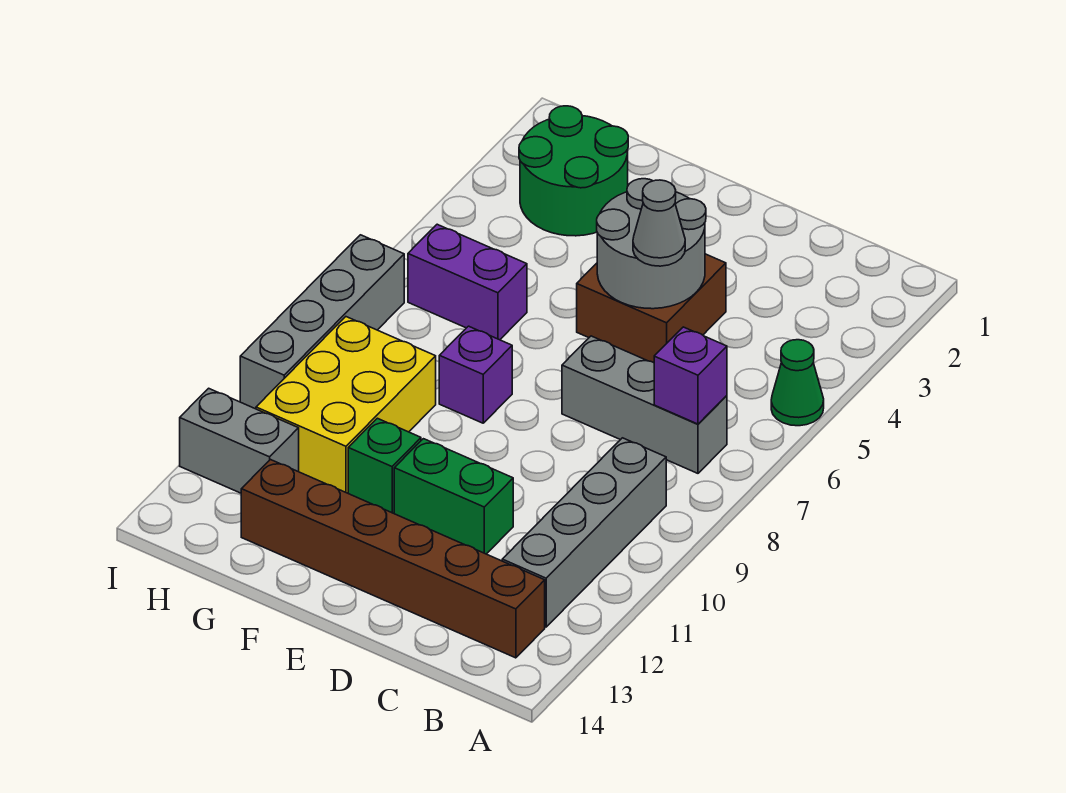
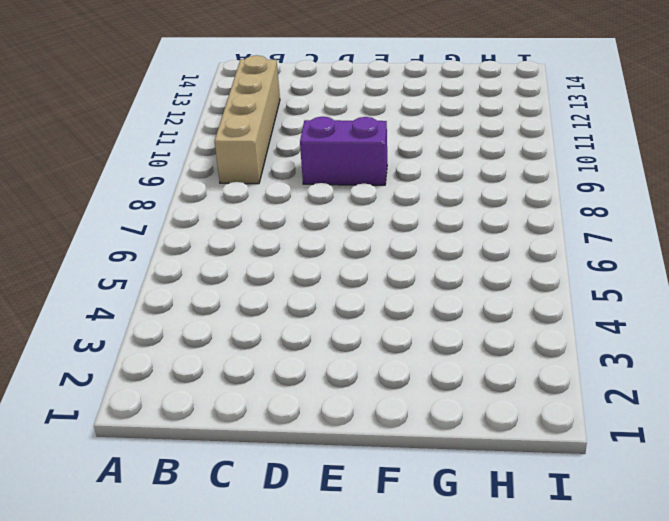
tan brick B9:B12 level 1 -> grey brick B9:B12 level 1
purple brick D9:E9 level 1 -> purple brick G6:H6 level 1
none -> green cone A5 level 1
none -> grey brick B7:D7 level 1
none -> brown brick B13:G13 level 1

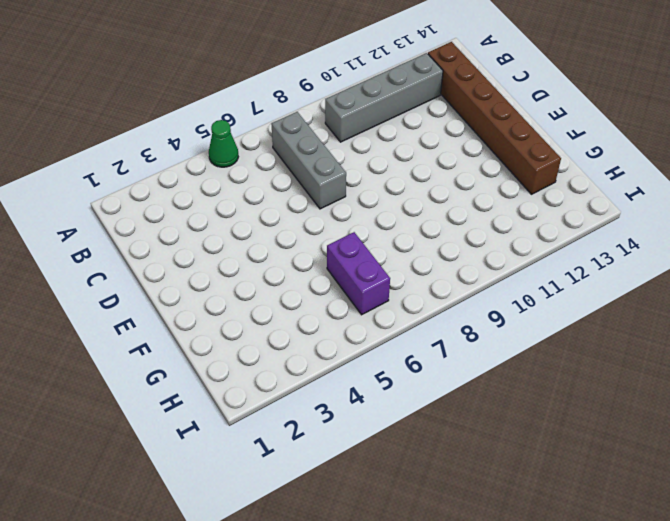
none -> brown brick D4:E5 level 1
none -> green brick D11:E11 level 1
none -> purple brick F8 level 1

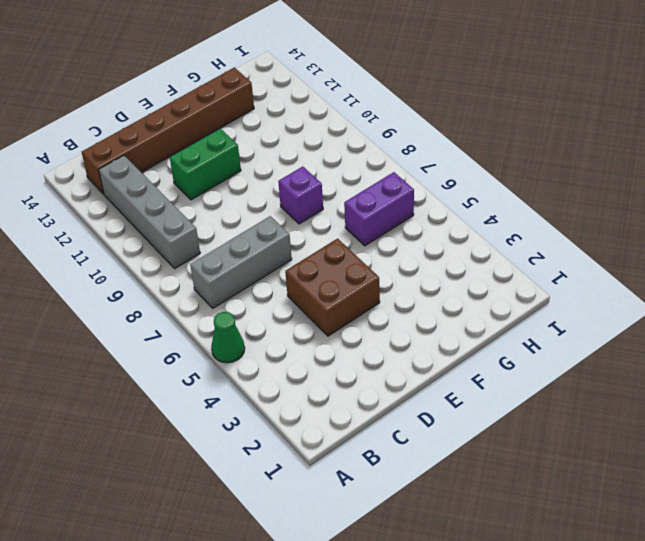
none -> green brick F11 level 1
none -> green round brick G2:H3 level 1
none -> yellow brick G9:H11 level 1

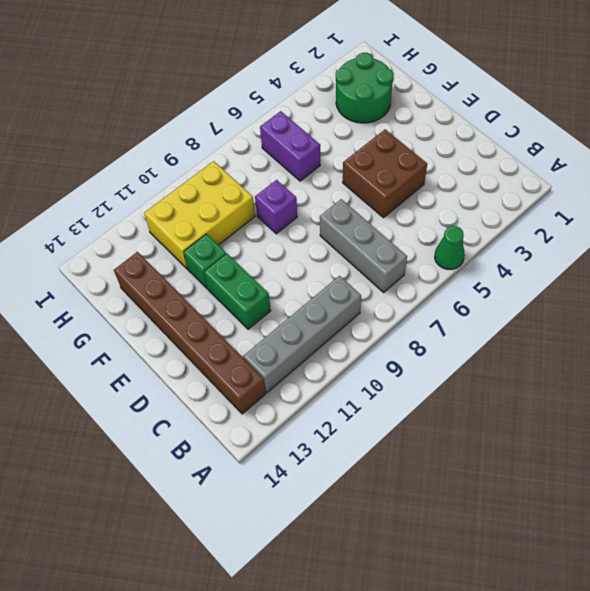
none -> grey brick H12:I12 level 1
none -> grey brick I7:I10 level 1
none -> purple brick B7 level 2

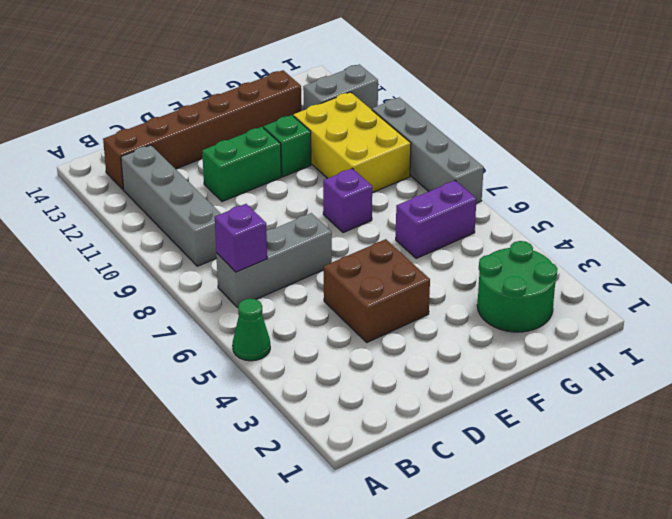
none -> grey round brick D4:E5 level 2
none -> grey cone D5 level 3

